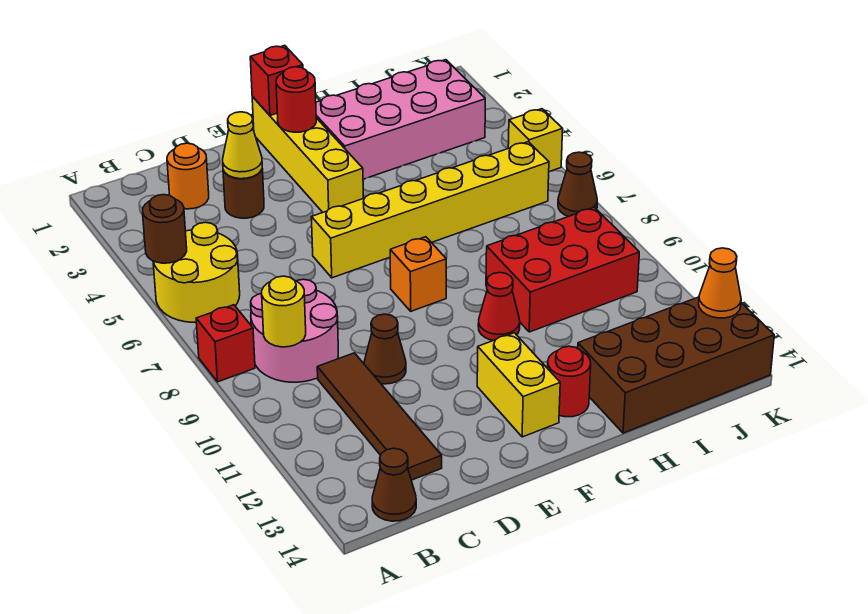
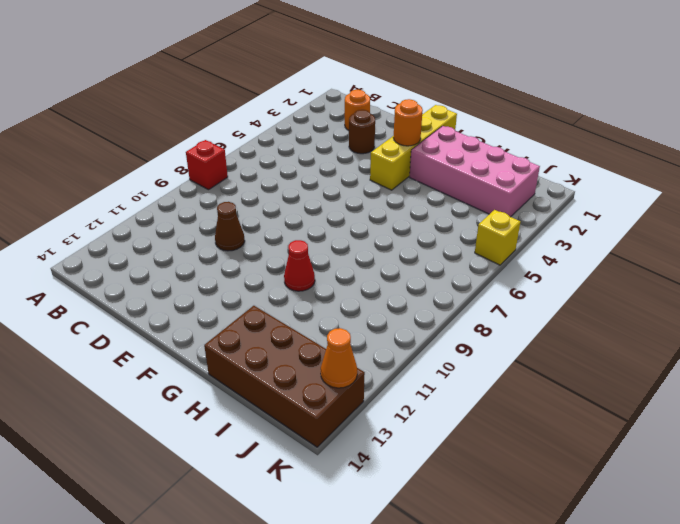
orange round brick F3 level 2 -> none
none -> yellow round brick A5:B6 level 1
none -> pink round brick B8:C9 level 1
none -> brown cone B14 level 1

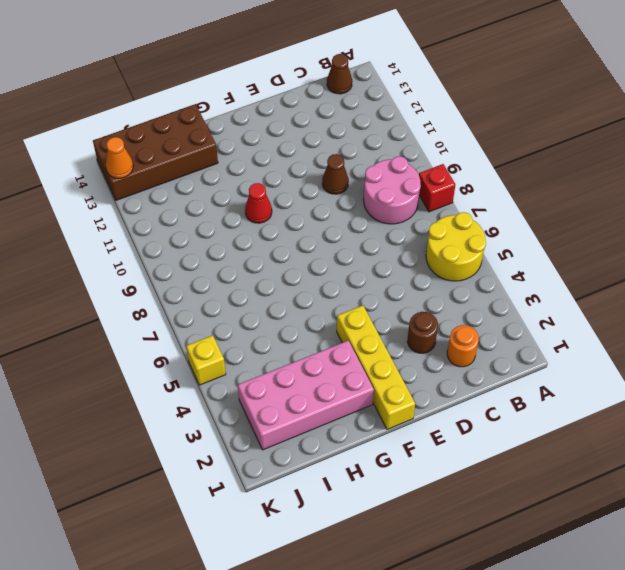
none -> brown tile C10:C13 level 1
none -> yellow brick E6:J6 level 1
none -> orange brick F8 level 1

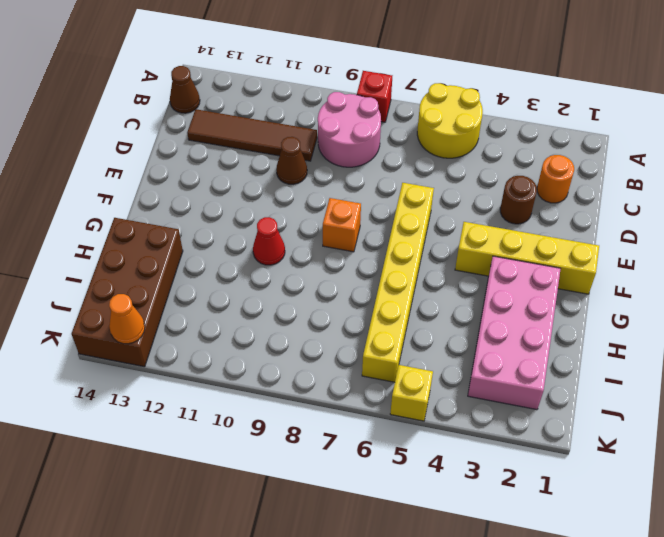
none -> yellow brick F12:F13 level 1
none -> red round brick G13 level 1
none -> red brick H9:J10 level 1

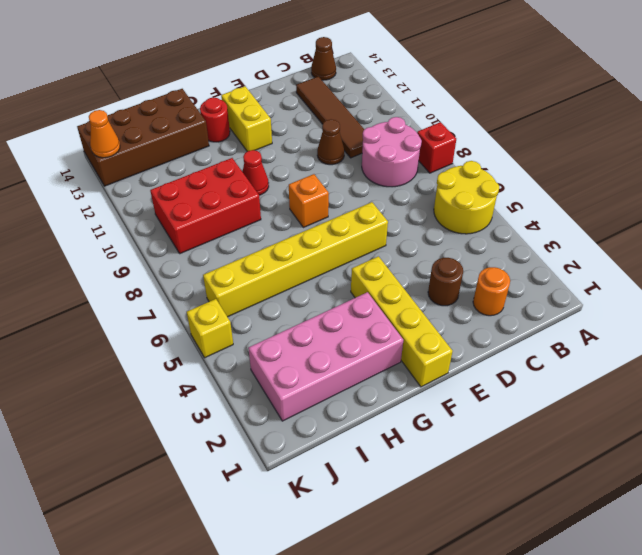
none -> brown cone K7 level 1
none -> brown round brick A5 level 2
none -> yellow round brick B9 level 2

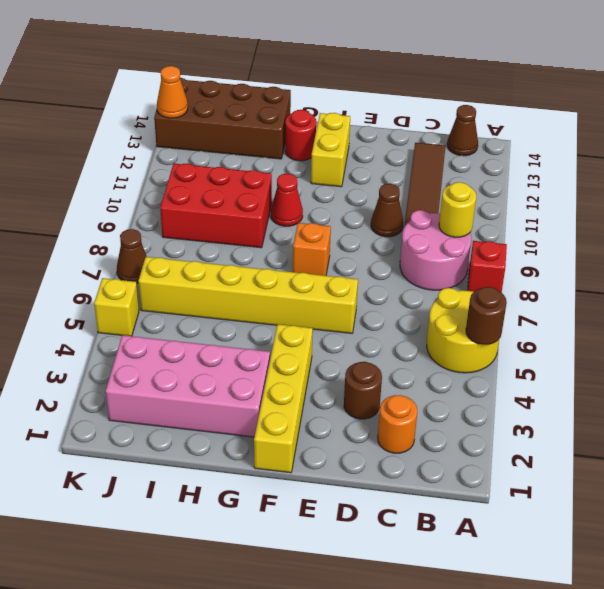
none -> yellow cone D3 level 2
none -> red brick F1 level 2
none -> red round brick F2 level 2

